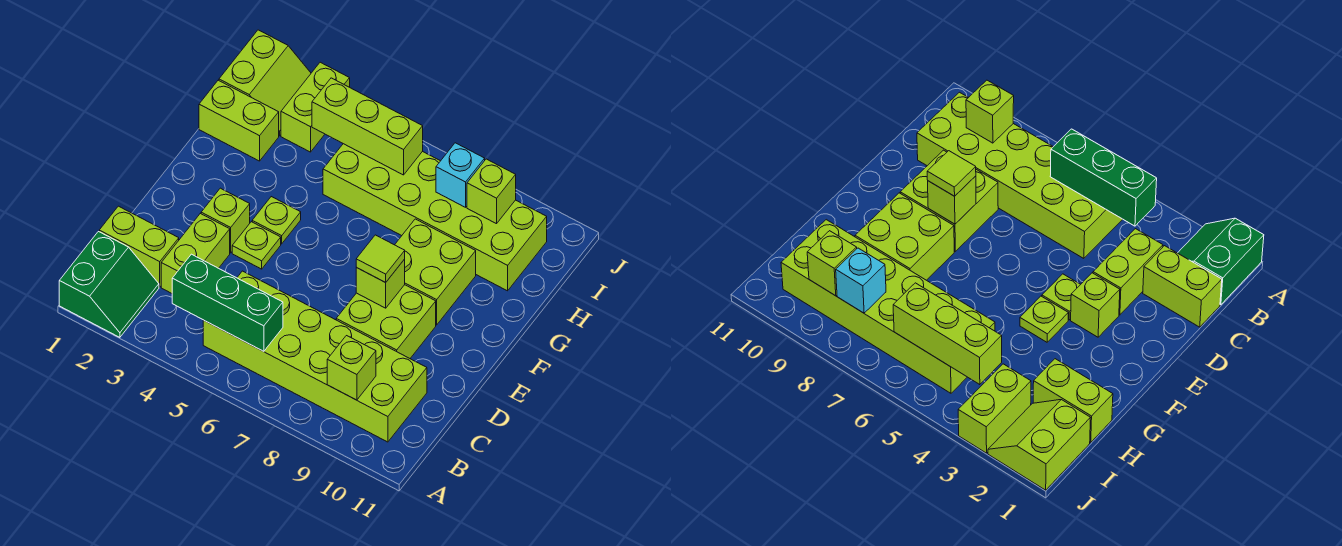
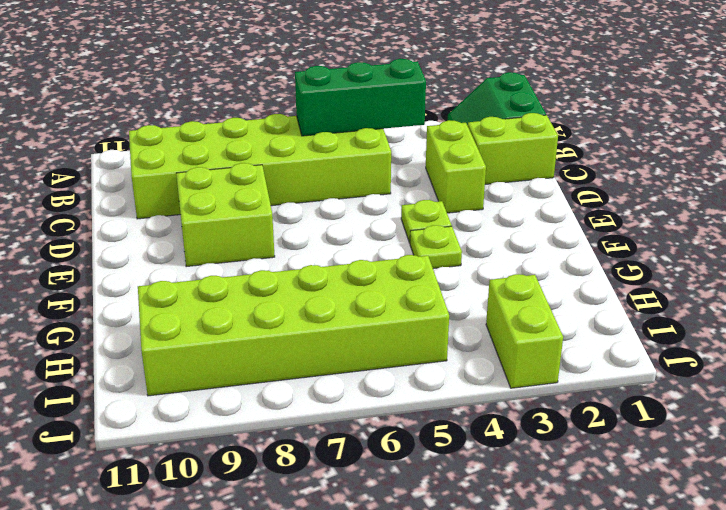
none -> lime brick E3 level 1
none -> lime brick F8:G9 level 1
none -> lime brick H1:H2 level 1

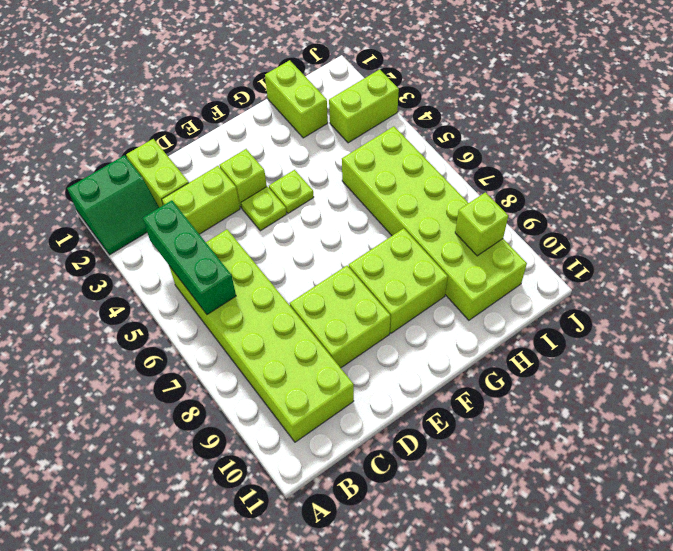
none -> lime slope I1:J2 level 1 top 1
none -> lime brick B9 level 2
none -> lime brick E8 level 2

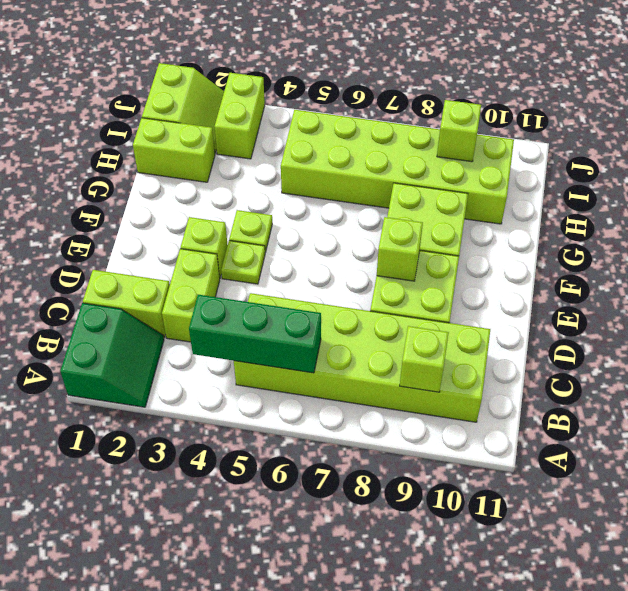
none -> lime brick I4:I6 level 2
none -> cyan brick I8 level 2
none -> lime tile E8 level 3

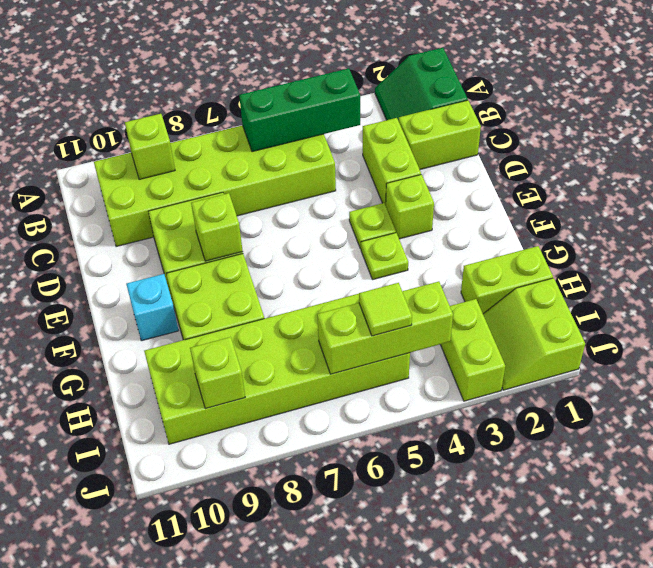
cyan brick F10 level 1 -> cyan brick I8 level 2
lime tile I5 level 3 -> lime tile E8 level 3

